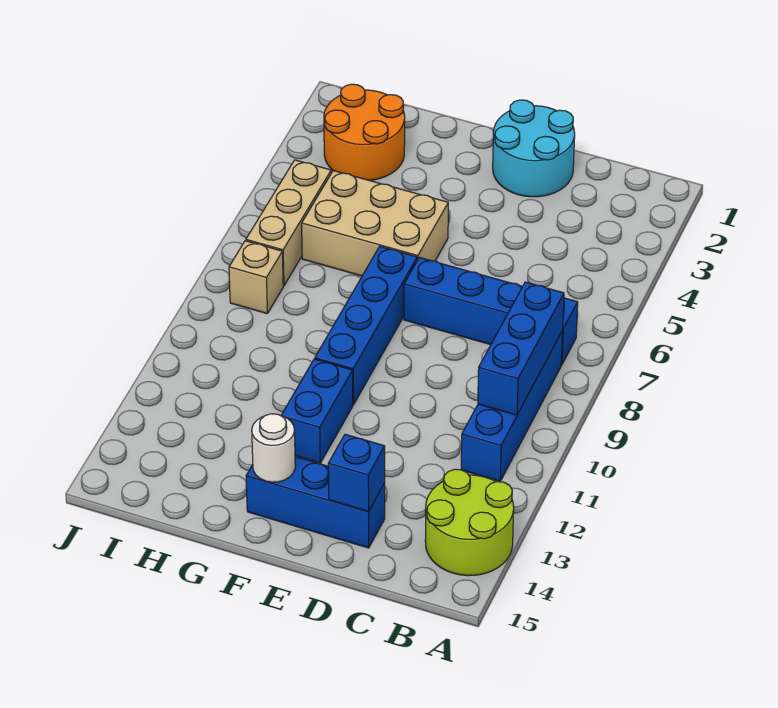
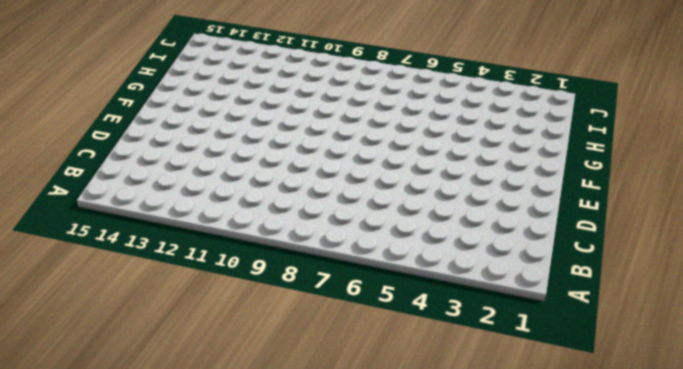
none -> lime round brick A13:B14 level 1
none -> blue brick B7:E7 level 1
none -> blue brick B8:B11 level 1

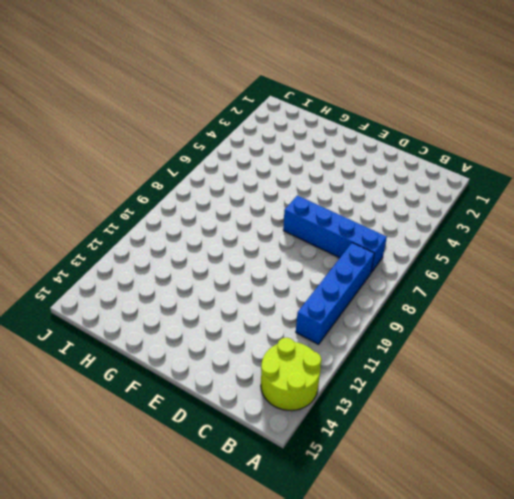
none -> cyan round brick D1:E2 level 1
none -> blue brick D14:F14 level 1
none -> tan brick F5:H6 level 1

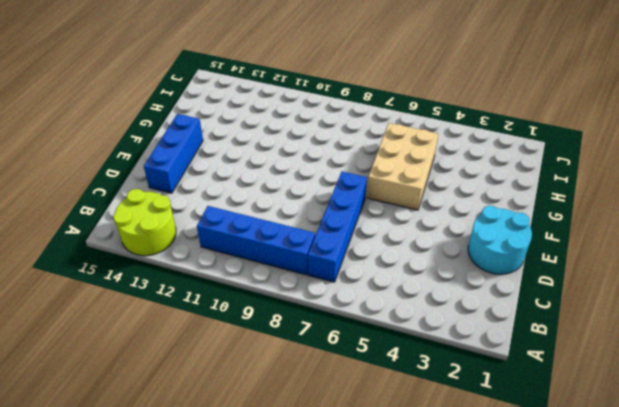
none -> blue brick F7:F10 level 1
none -> blue brick F11:F12 level 1
none -> orange round brick H2:I3 level 1

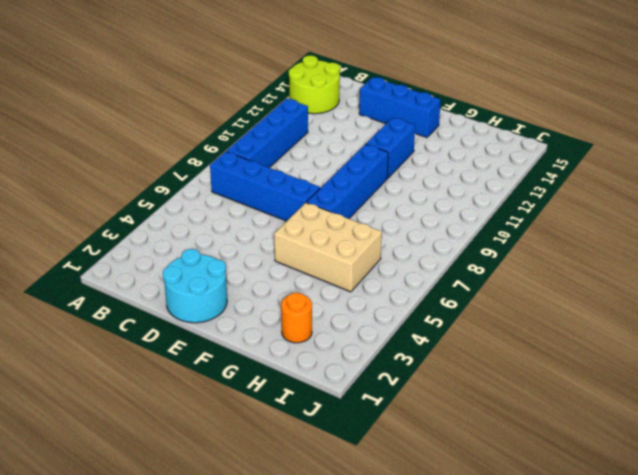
orange round brick H2 level 1 -> orange round brick H2:I3 level 1
none -> tan brick I5:I7 level 1
none -> tan brick I8 level 1
none -> blue brick B8:B10 level 2

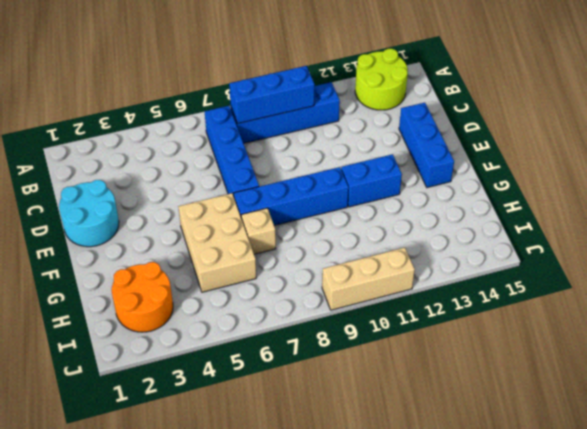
tan brick G7 level 1 -> tan brick I8 level 1
tan brick J9:J11 level 1 -> tan brick I5:I7 level 1
none -> blue brick D14 level 2
none -> white round brick F14 level 2

